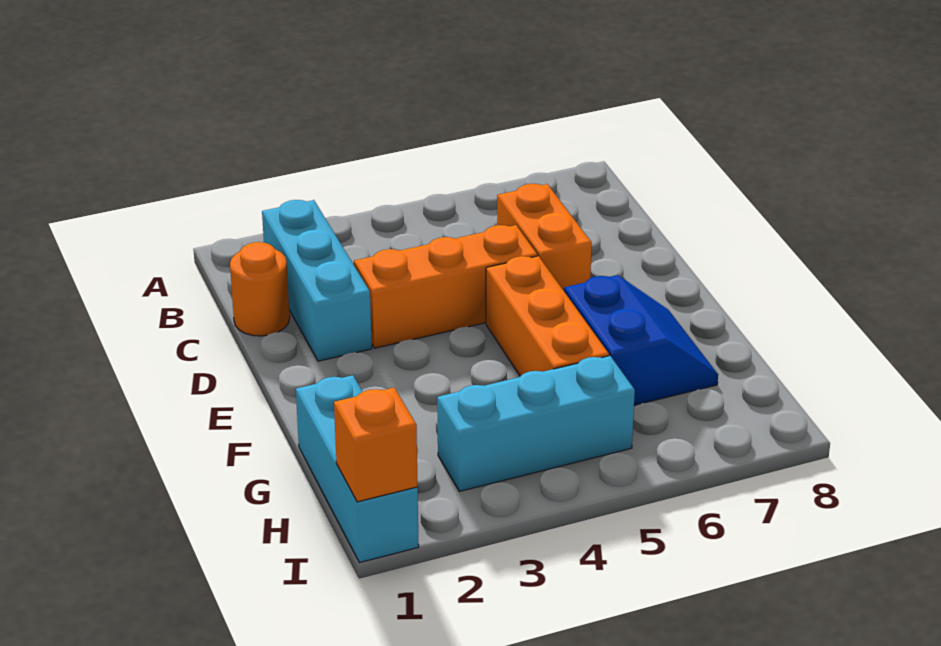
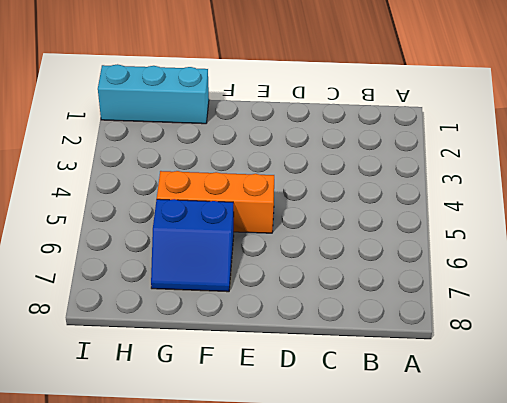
none -> cyan brick B2:D2 level 1
none -> orange round brick C1 level 1

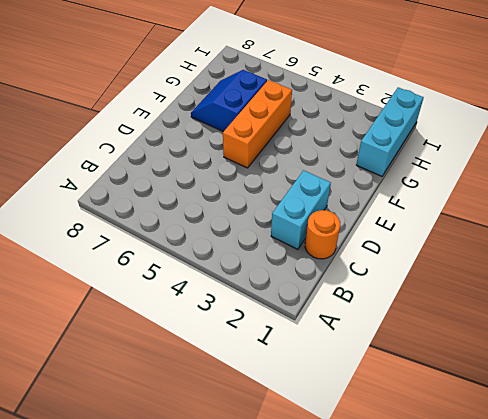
cyan brick C2:D2 level 1 -> cyan brick B2:D2 level 1
none -> orange brick C6:D6 level 1
none -> orange brick D3:D5 level 1

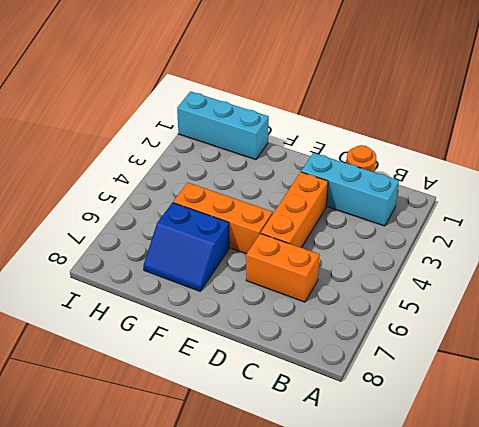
none -> cyan brick H3:H5 level 1
none -> orange brick I1 level 2

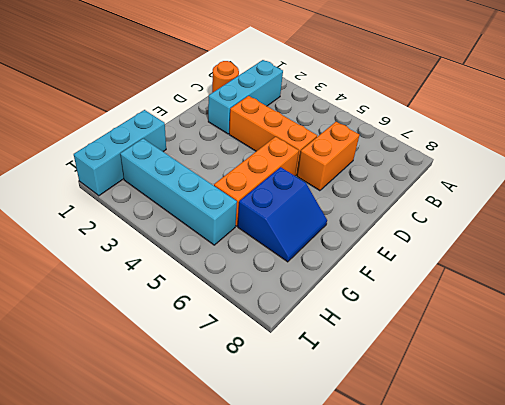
cyan brick H2:H5 level 1 -> cyan brick H3:H5 level 1
none -> orange brick I1 level 2

